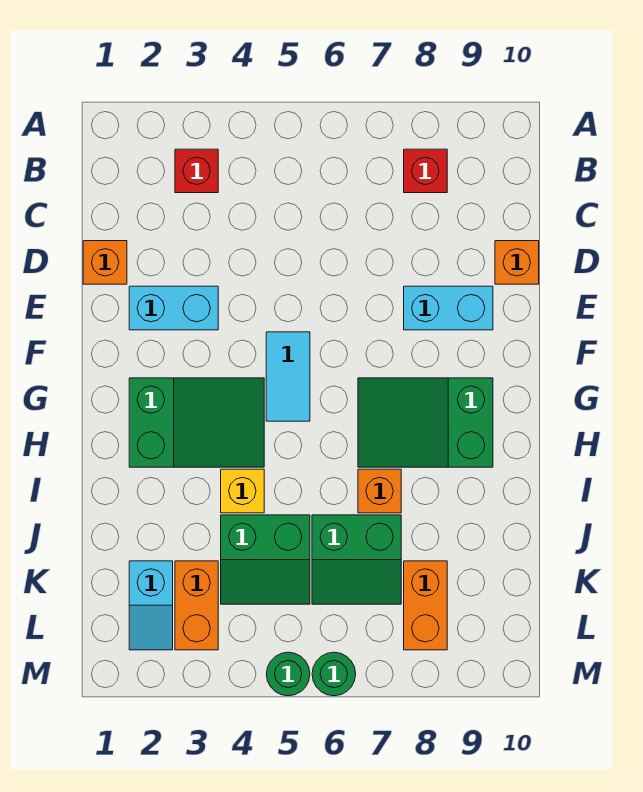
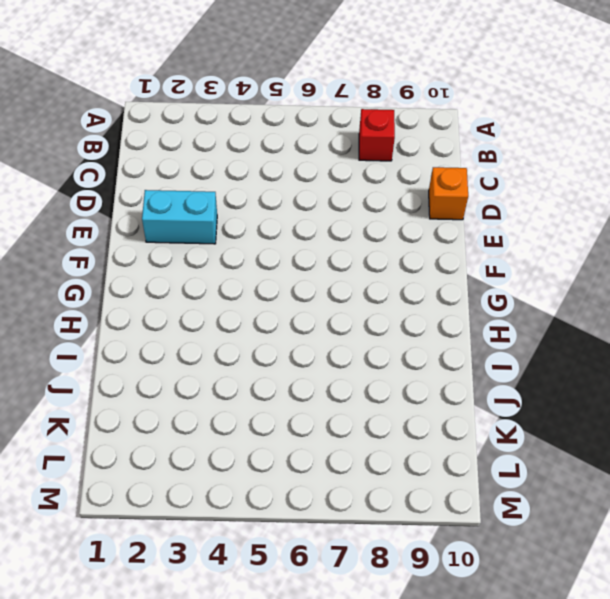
none -> red brick B3 level 1
none -> orange brick D1 level 1
none -> cyan brick E8:E9 level 1

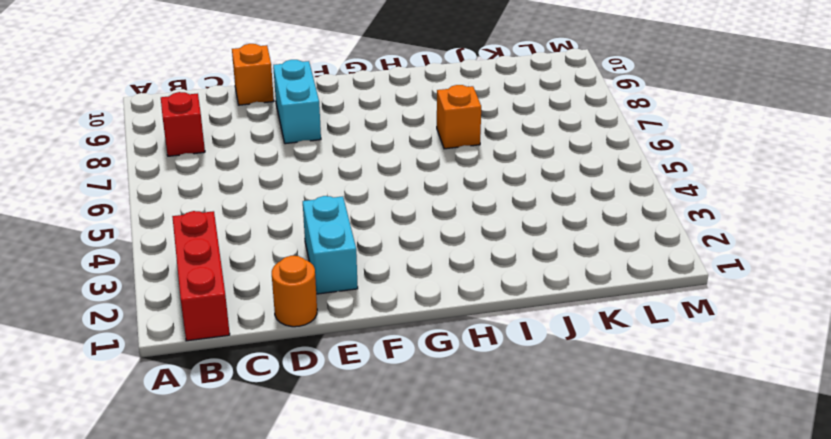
red brick B1:B3 level 1 -> red brick B3 level 1
orange round brick D1 level 1 -> orange brick D1 level 1
none -> cyan tile F5:G5 level 1
none -> green slope G2:H4 level 1 top 2
none -> green slope G7:H9 level 1 top 9

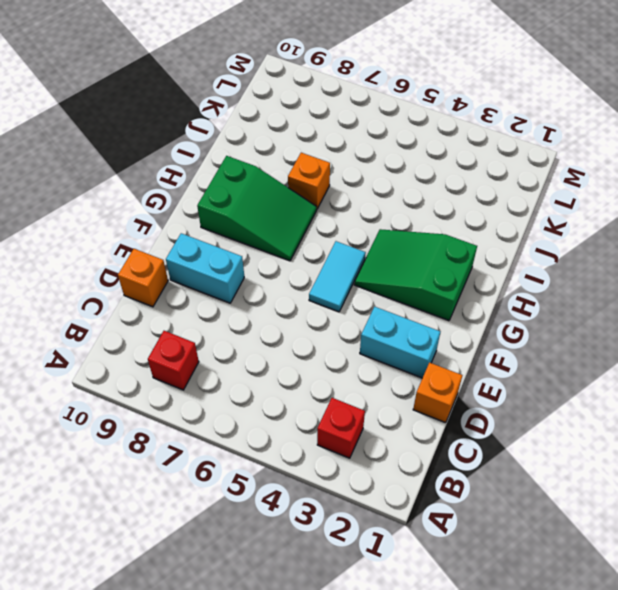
none -> yellow brick I4 level 1
none -> green slope J4:K5 level 1 top J
none -> green slope J6:K7 level 1 top J

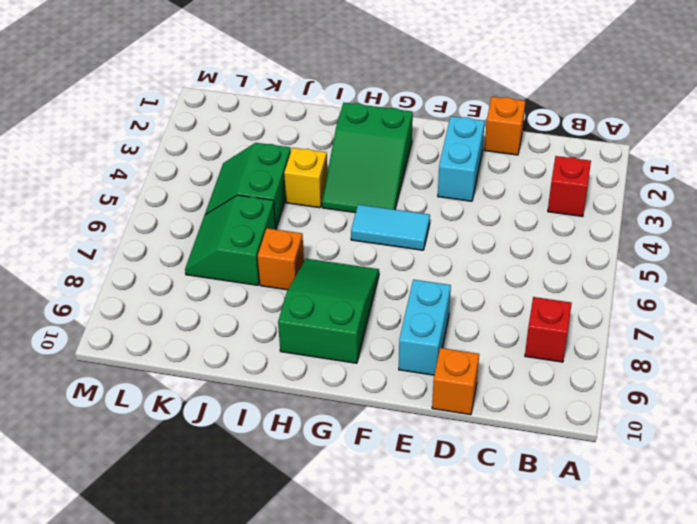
none -> cyan slope K2:L2 level 1 top K
none -> orange brick K3:L3 level 1
none -> orange brick K8:L8 level 1

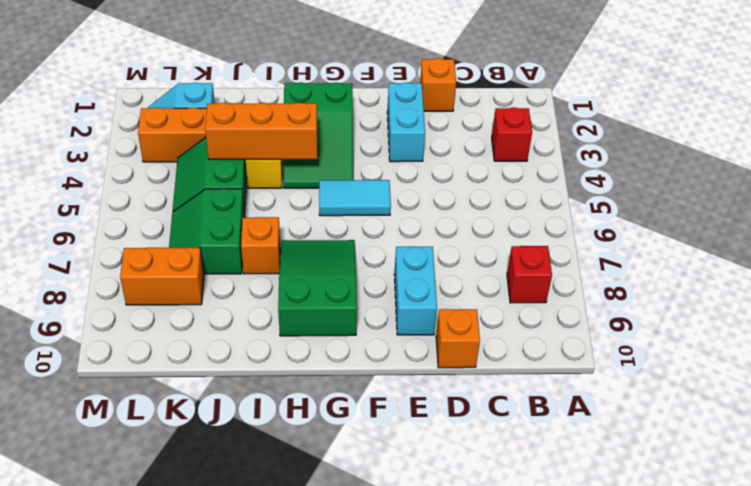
orange brick H4:J4 level 2 -> none
none -> green round brick M5 level 1
none -> green round brick M6 level 1

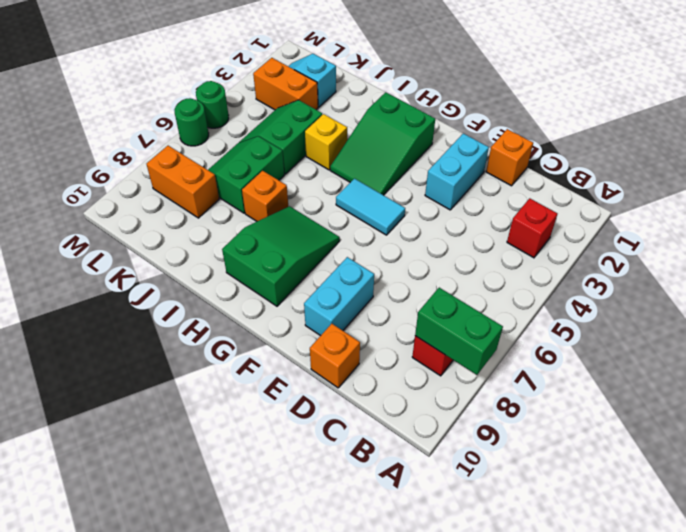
green brick A8:B8 level 2 -> none

